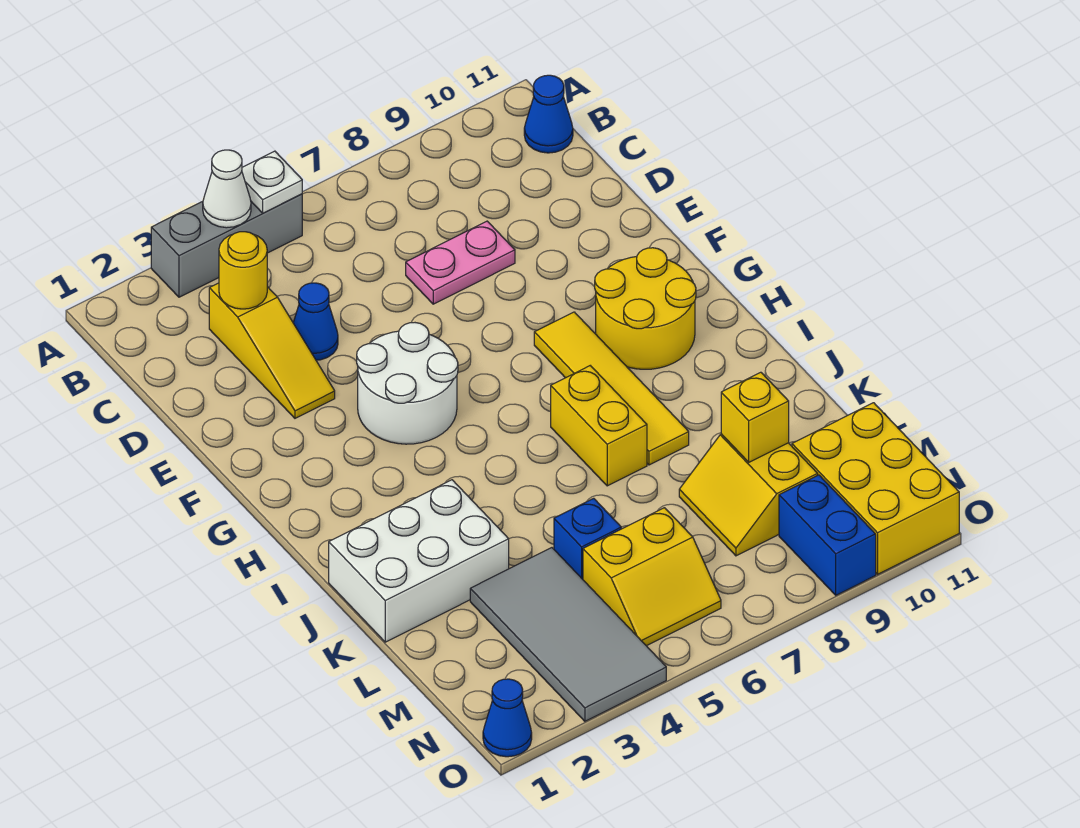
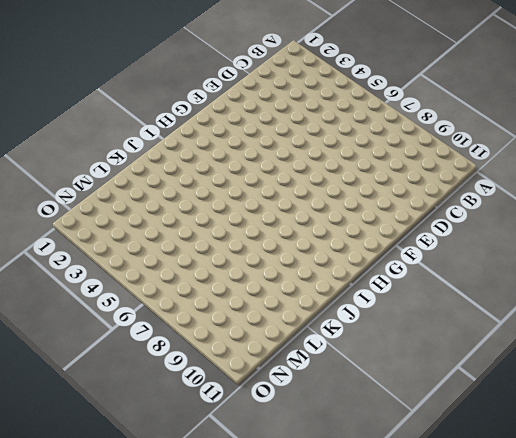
none -> grey brick A3:A5 level 1
none -> blue cone B11 level 1
none -> yellow slope C3:E3 level 1 top C

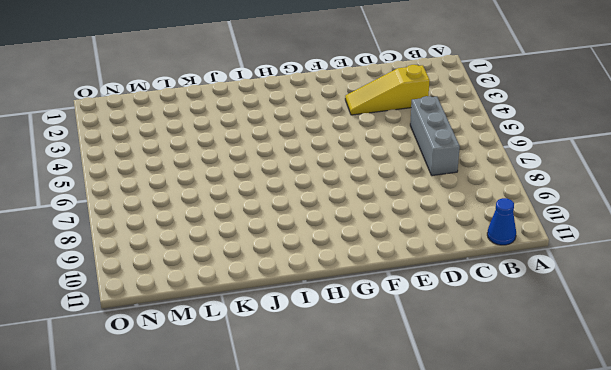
grey brick C5:C7 level 1 -> grey brick A3:A5 level 1
none -> blue cone D4 level 1
none -> pink plate D7:D8 level 1
none -> white round brick F4:G5 level 1

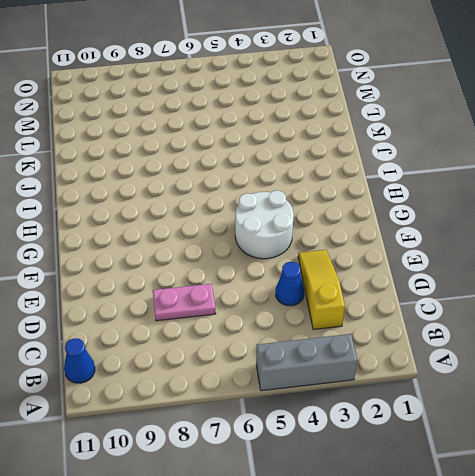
none -> yellow tile G8:J8 level 1
none -> yellow round brick G9:H10 level 1
none -> yellow brick I7:J7 level 1

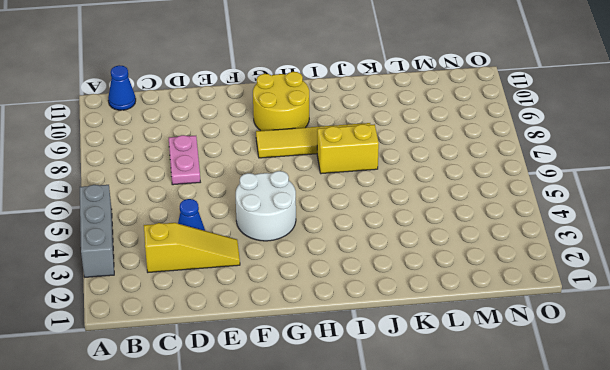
none -> white brick J1:K3 level 1
none -> grey tile L3:O4 level 1
none -> blue brick L5 level 1

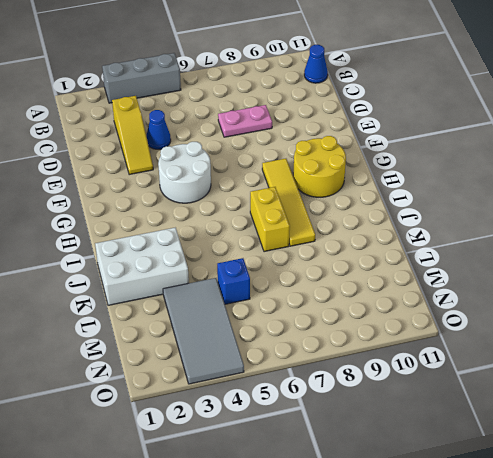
none -> yellow slope L8:M9 level 1 top 9
none -> yellow slope M5:N6 level 1 top M
none -> yellow brick M10:O11 level 1

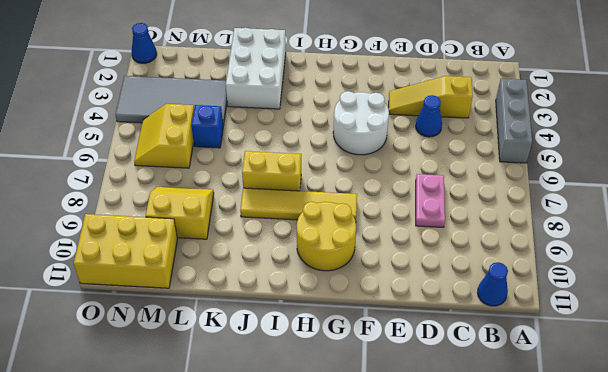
none -> blue brick N9:O9 level 1
none -> white cone A4 level 2
none -> white plate A5 level 2

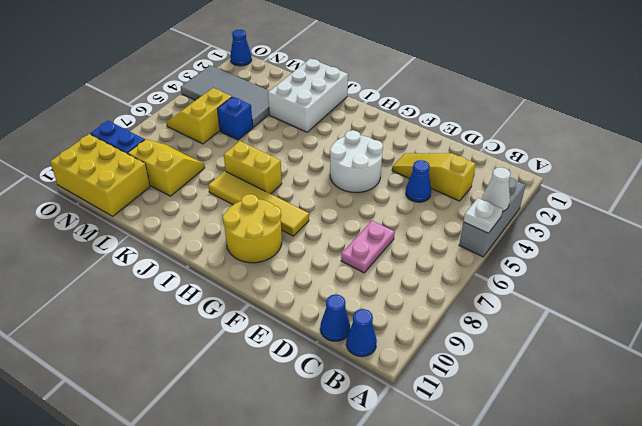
blue cone C11 level 1 -> none
none -> yellow round brick C3 level 2
none -> yellow brick L9 level 2

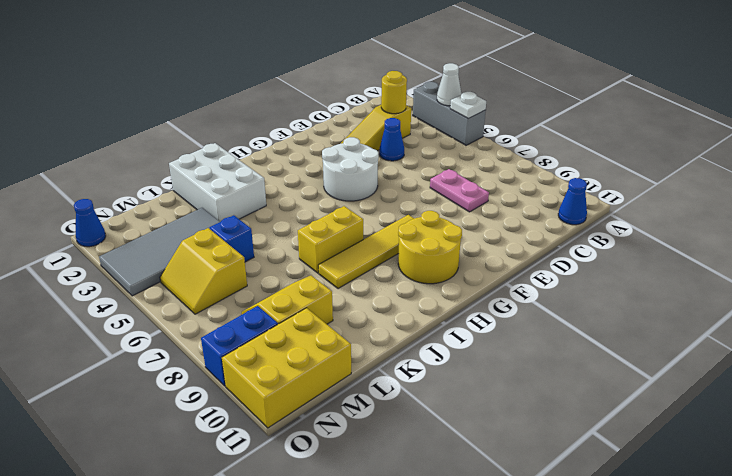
none -> yellow brick L9 level 2

